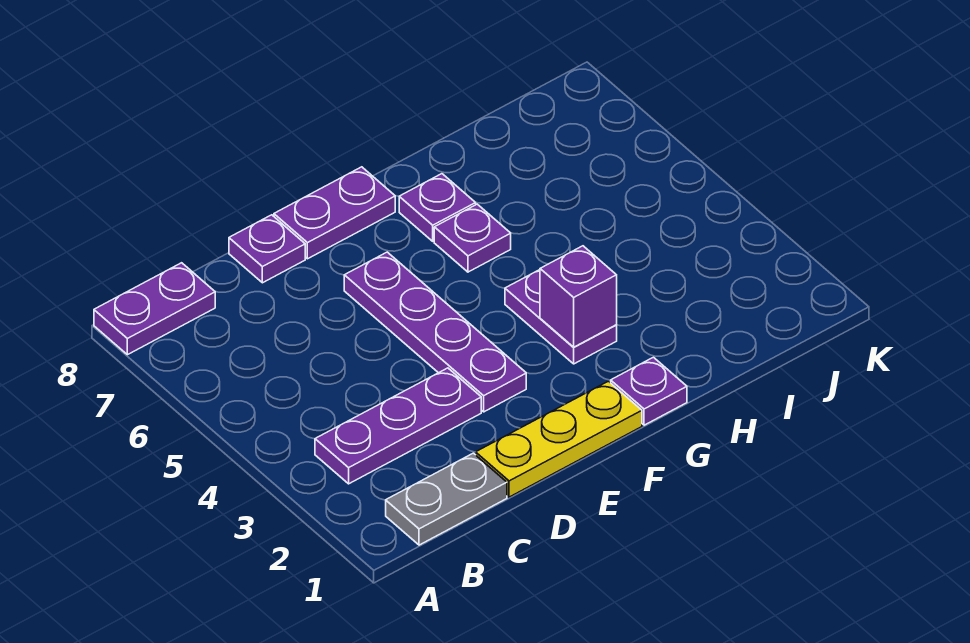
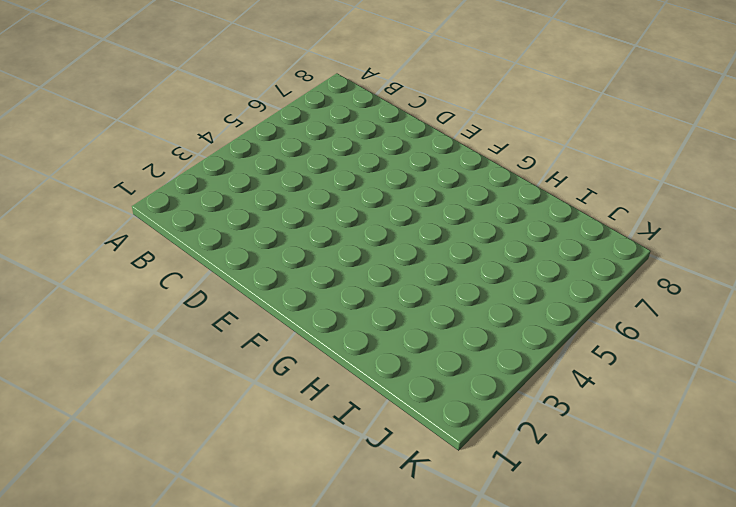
none -> purple plate A8:B8 level 1
none -> grey plate B1:C1 level 1
none -> purple plate B3:D3 level 1

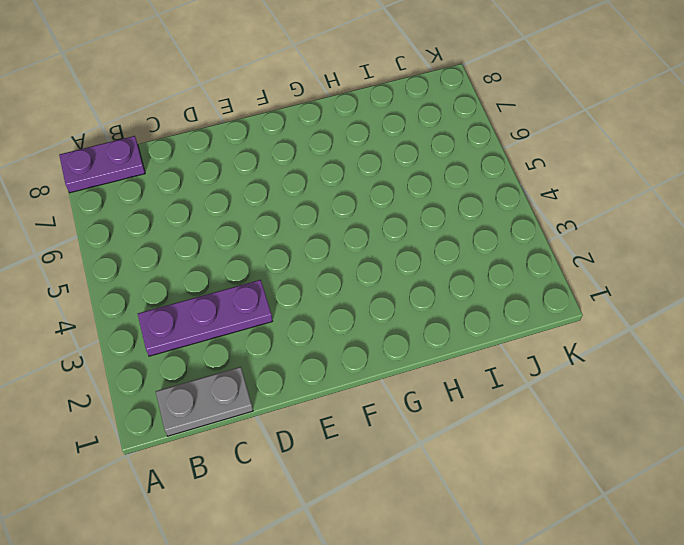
none -> yellow plate D1:F1 level 1
none -> purple plate D8 level 1
none -> purple plate E3:E6 level 1

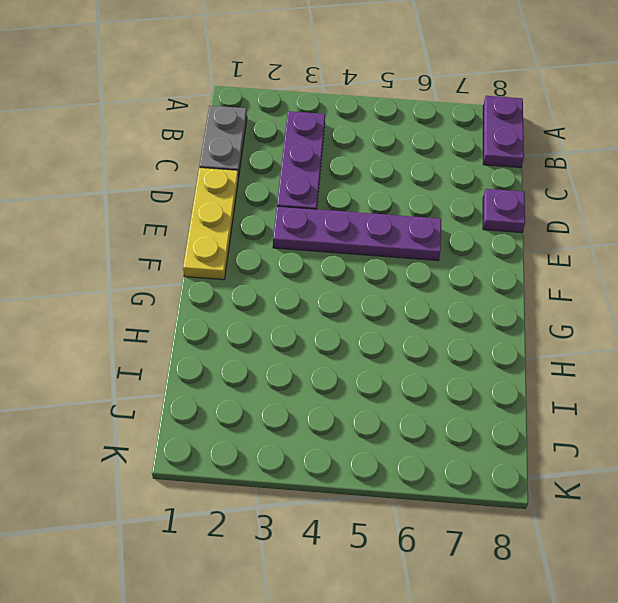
none -> purple plate E8:F8 level 1
none -> purple plate G1 level 1
none -> purple plate G3:G4 level 1

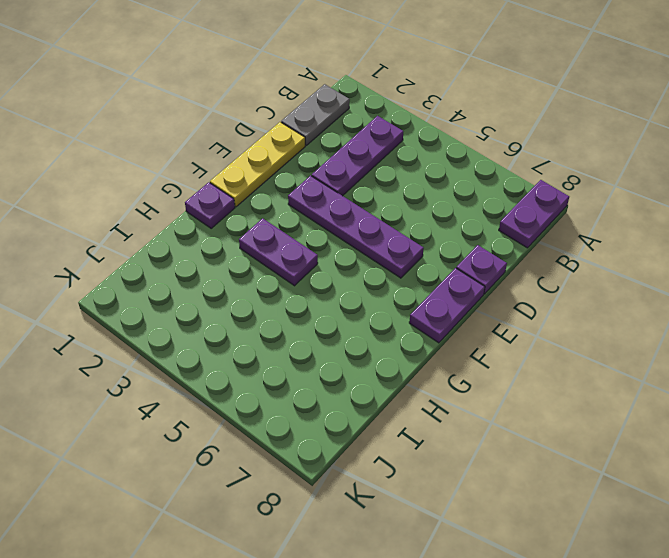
none -> purple plate G6 level 1
none -> purple plate G7 level 1
none -> purple brick G3 level 2

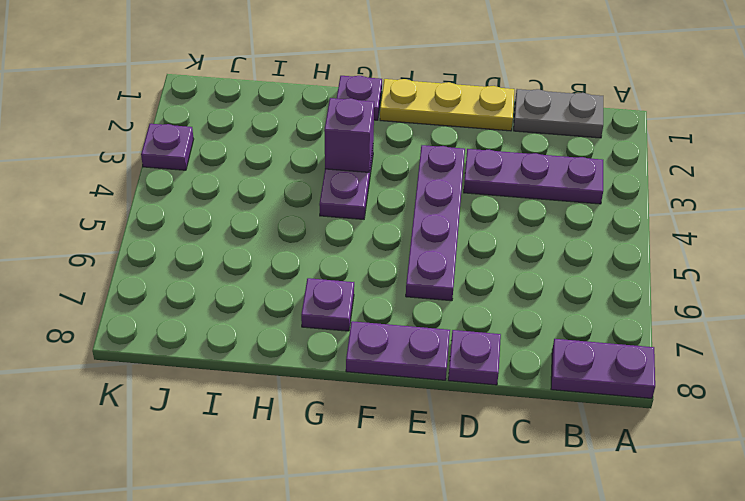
purple plate K3 level 1 -> purple plate G6 level 1

